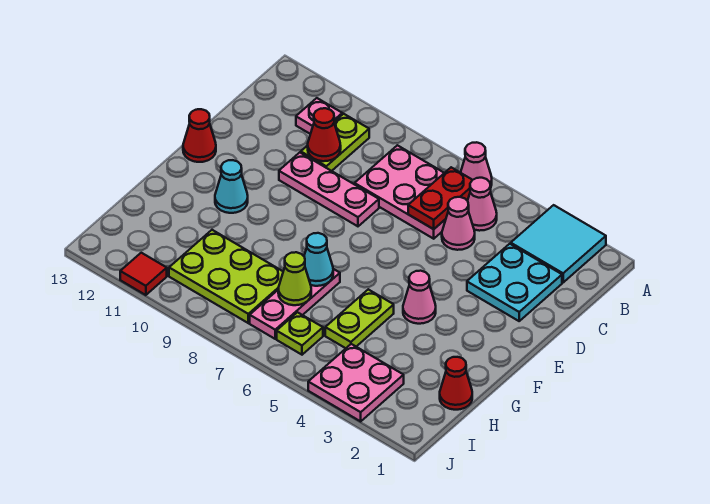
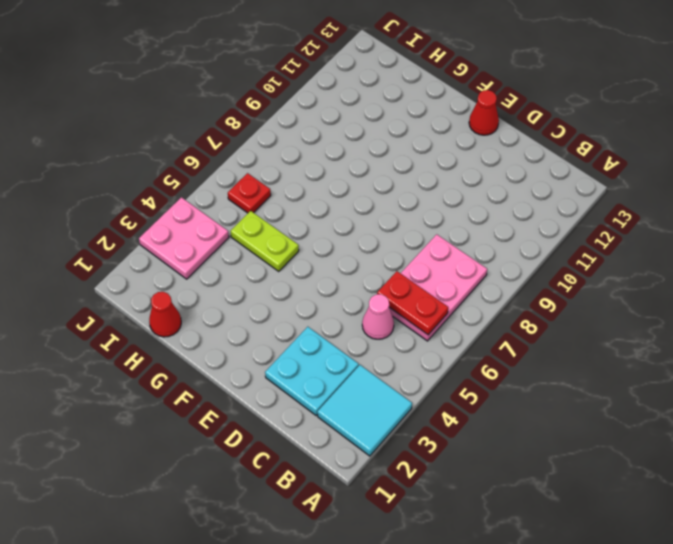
red plate I6 level 1 -> lime plate I6 level 1
none -> pink cone A6 level 1
none -> pink cone B5 level 1
none -> lime plate B10:C10 level 1

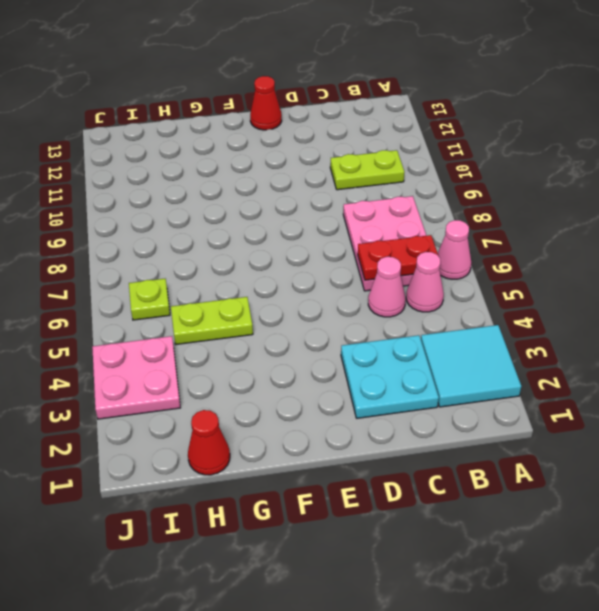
none -> pink plate B11 level 1
none -> pink plate D8:D10 level 1
none -> pink cone F4 level 1

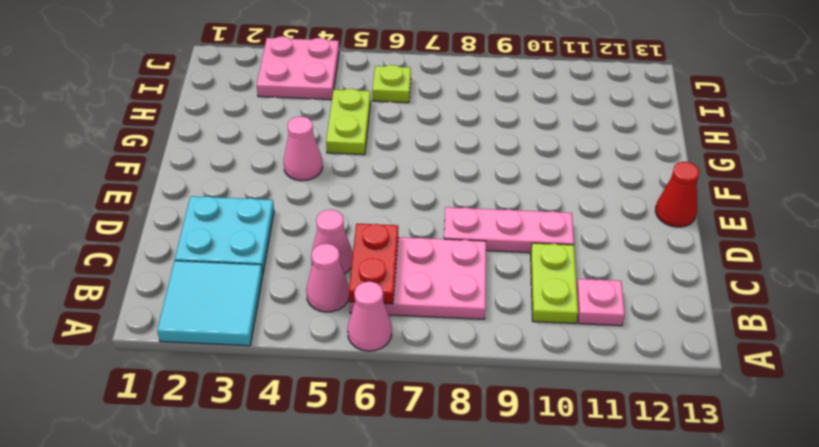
none -> cyan cone F11 level 1
none -> pink plate G7:I7 level 1
none -> red cone H1 level 1

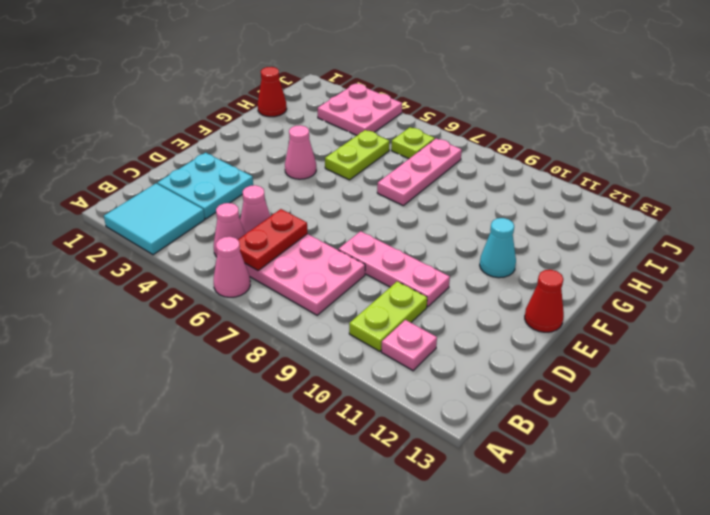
none -> lime plate H8:I10 level 1
none -> red tile J11 level 1
none -> red cone C10 level 2

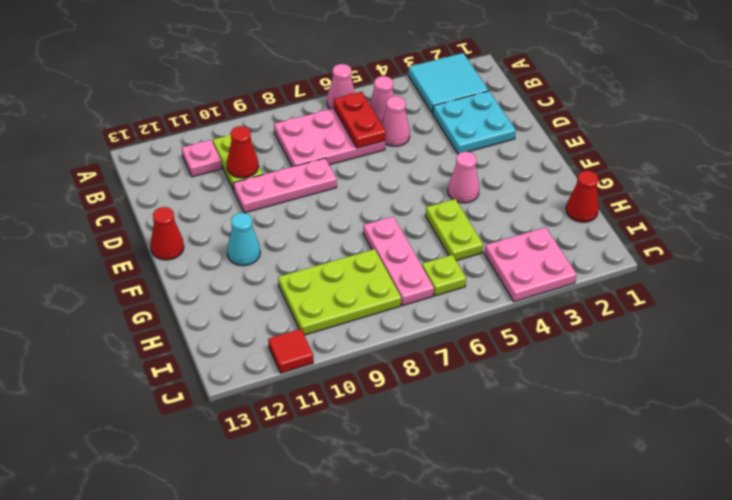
none -> cyan cone G7 level 2
none -> lime cone H7 level 2

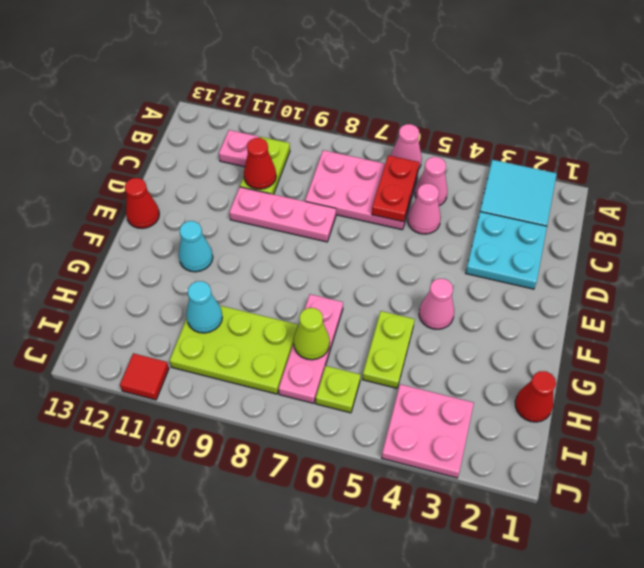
cyan cone H10 level 2 -> cyan cone G7 level 2

